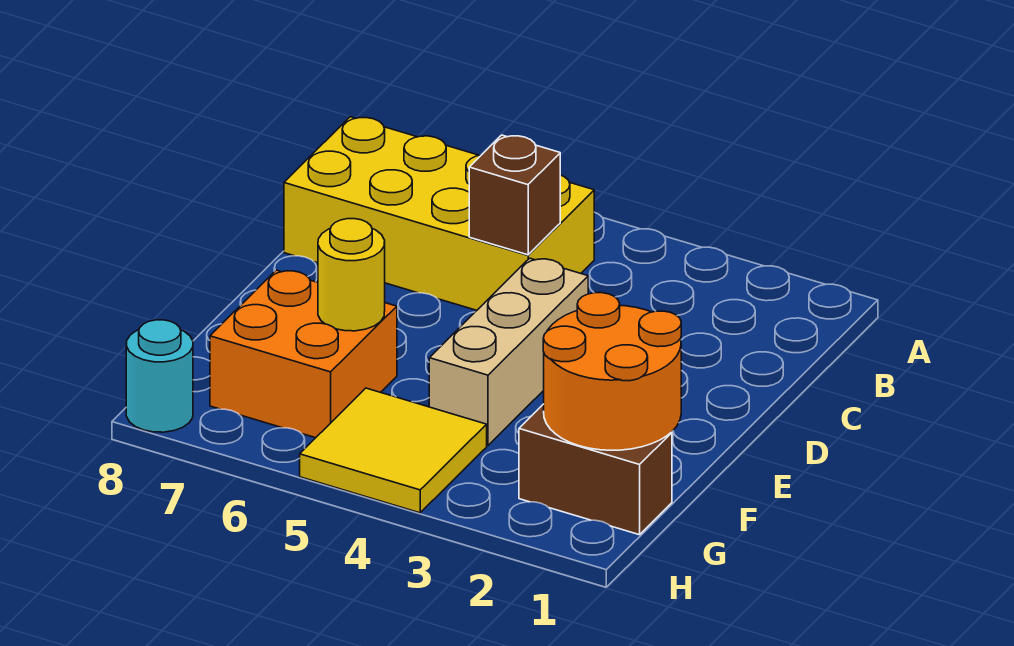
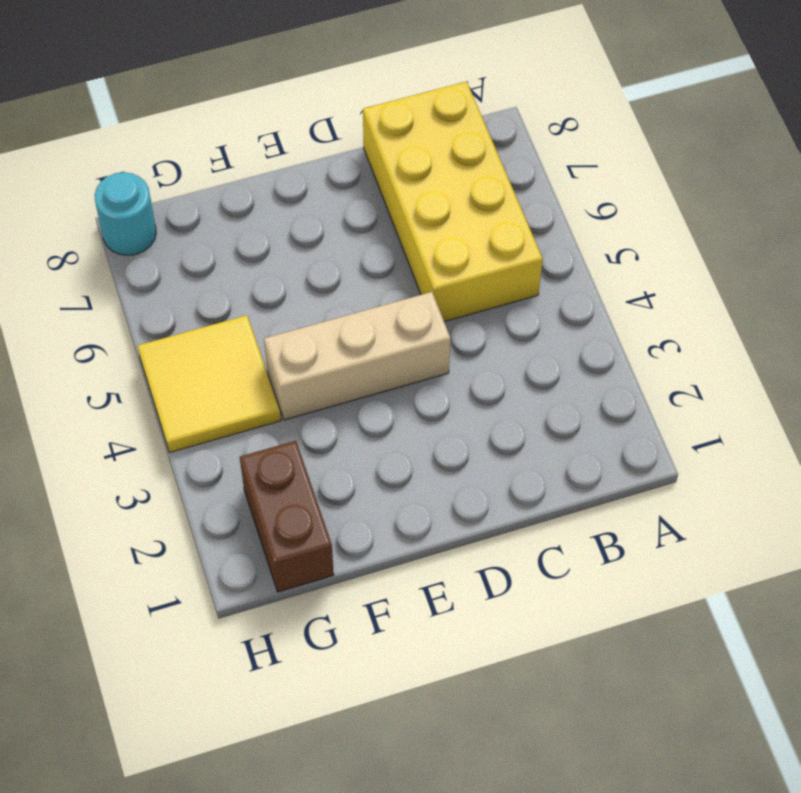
none -> orange brick F6:G7 level 1
none -> brown brick C5 level 2

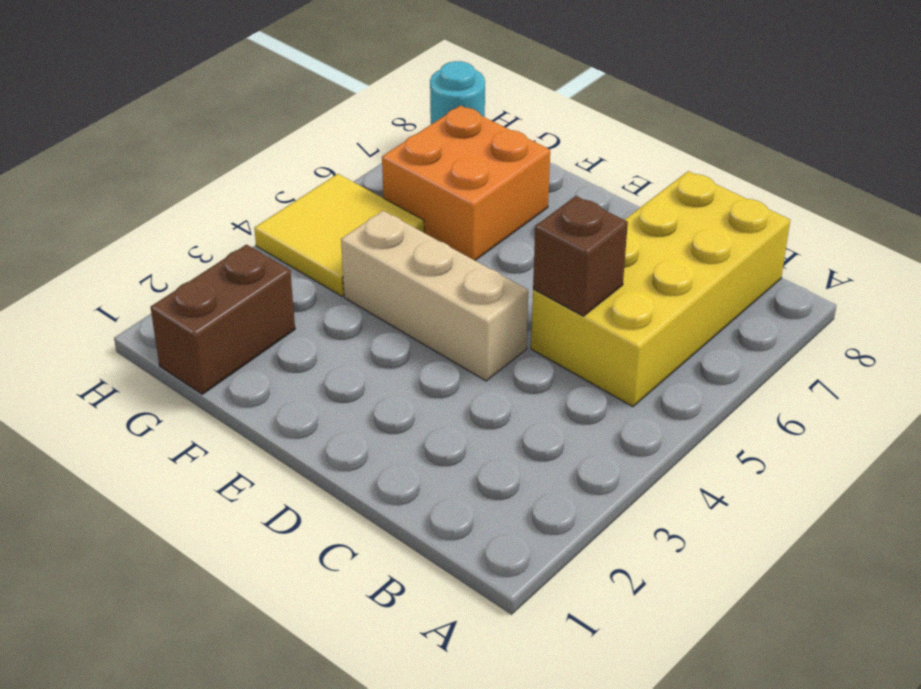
none -> orange round brick F1:G2 level 2
none -> yellow round brick F6 level 2

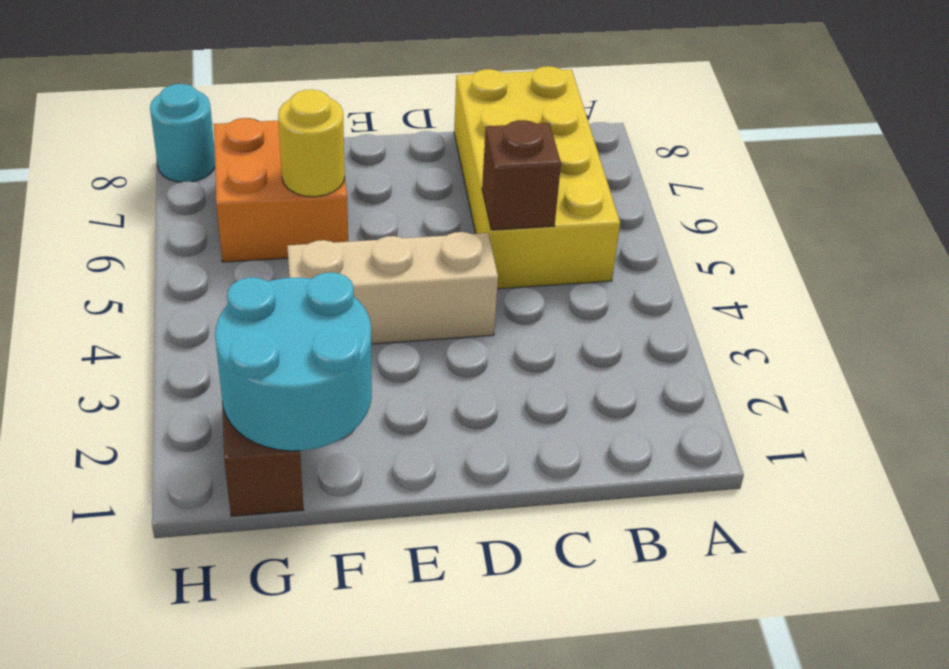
cyan round brick F1:G2 level 2 -> orange round brick F1:G2 level 2
none -> yellow tile G4:H5 level 1

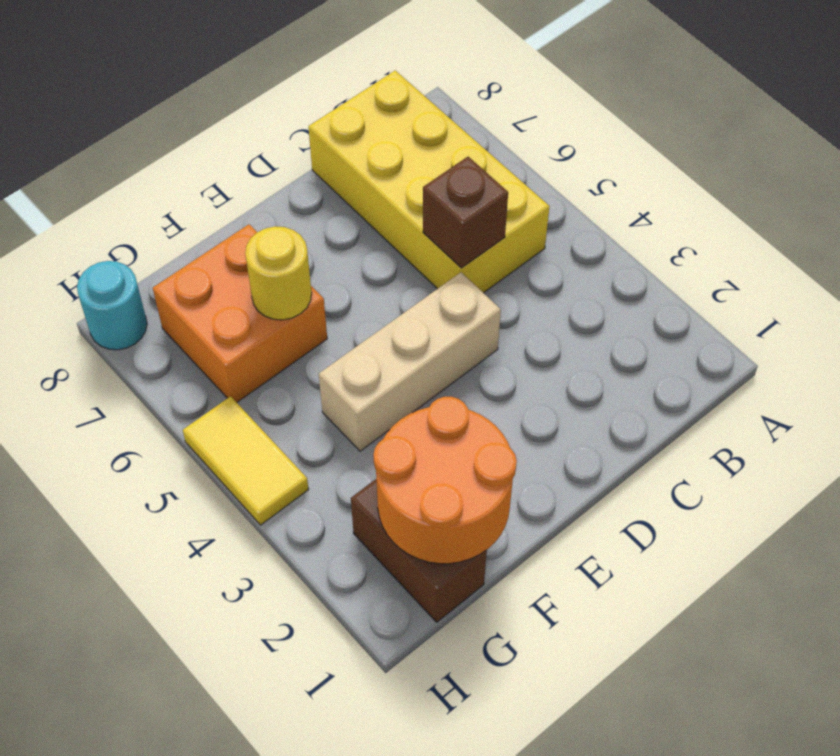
yellow tile H4:H5 level 1 -> yellow tile G4:H5 level 1

